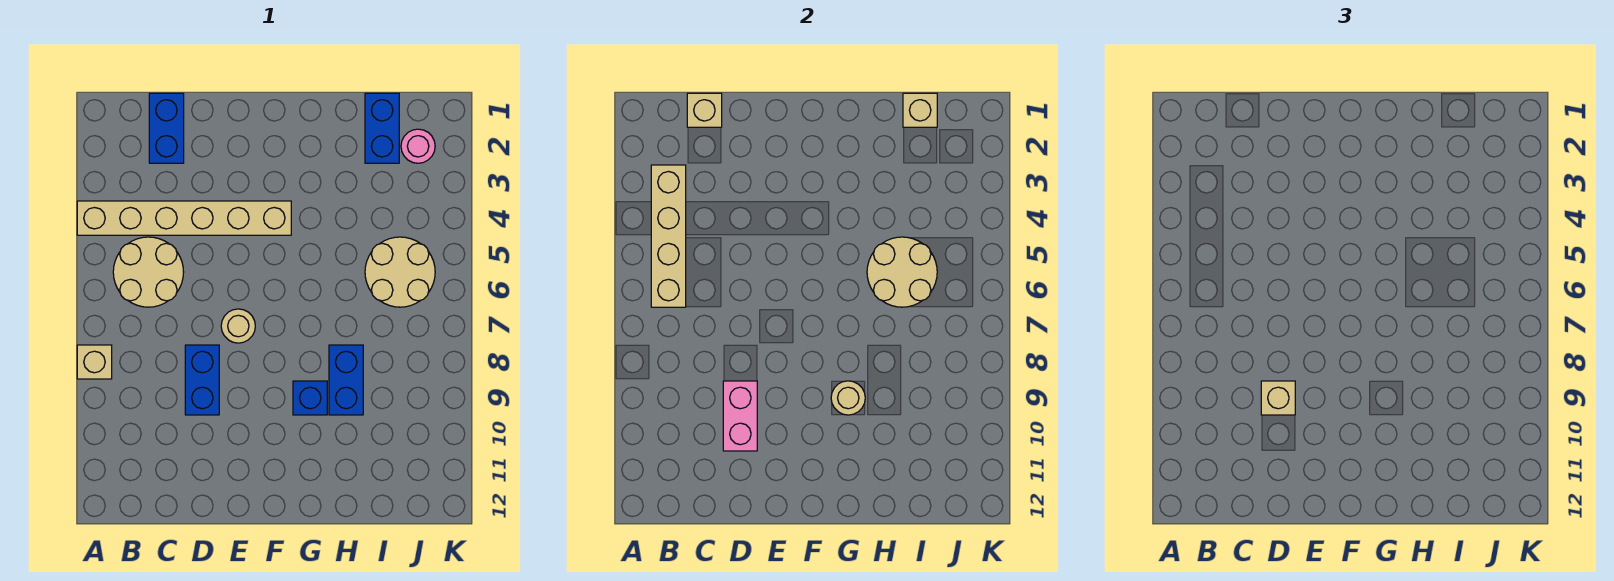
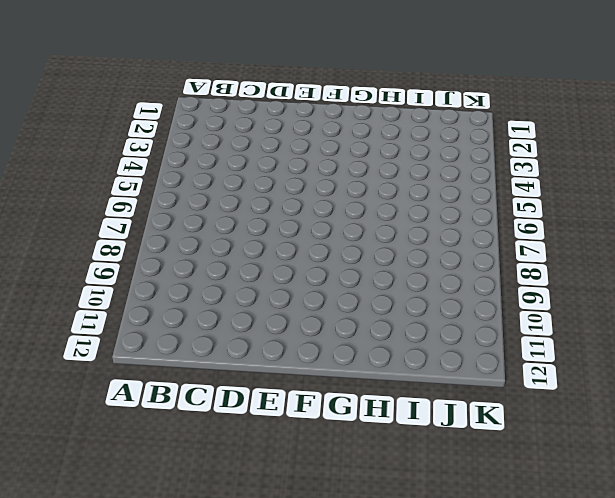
none -> tan brick A4:F4 level 1
none -> tan brick A8 level 1
none -> tan round brick B5:C6 level 1

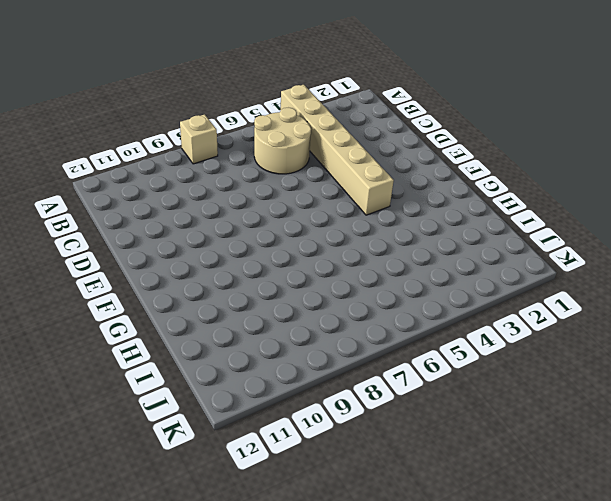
none -> blue brick C1:C2 level 1
none -> blue brick D8:D9 level 1
none -> tan round brick E7 level 1

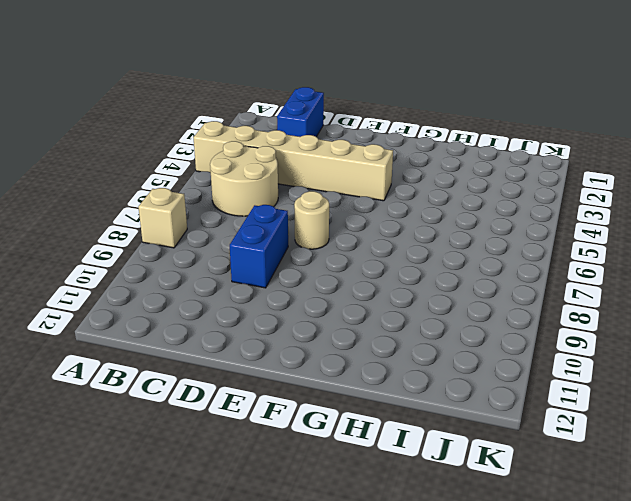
none -> blue brick G9 level 1
none -> blue brick H8:H9 level 1
none -> blue brick I1:I2 level 1

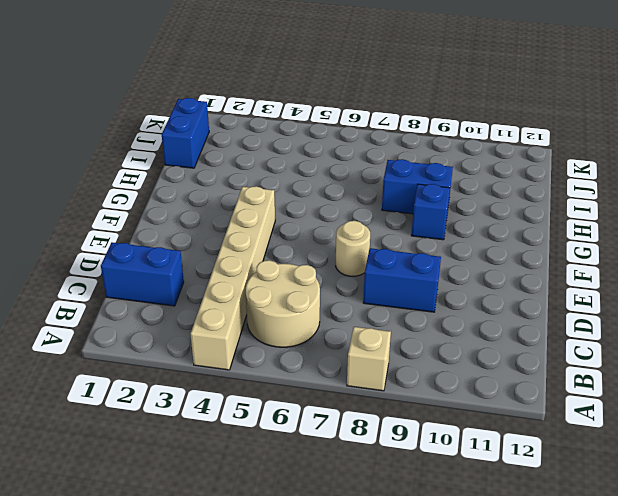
blue brick I1:J1 level 1 -> blue brick I1:I2 level 1
none -> tan round brick I5:J6 level 1
none -> pink round brick J2 level 1
none -> tan brick B3:B6 level 2

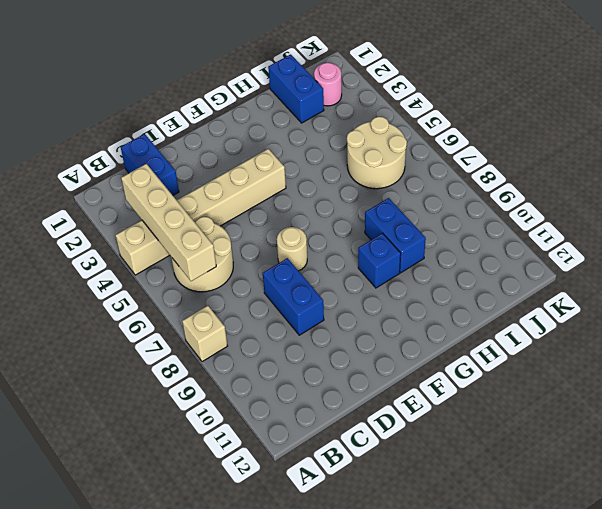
none -> tan brick C1 level 2
none -> pink brick D9:D10 level 2
none -> tan round brick G9 level 2

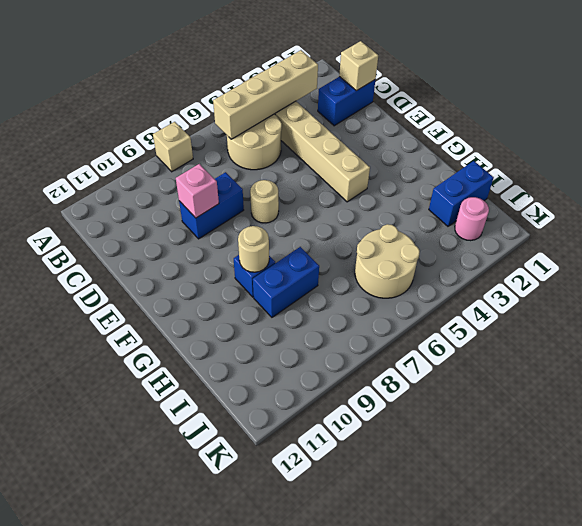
pink brick D9 level 2 -> pink brick D9:D10 level 2
none -> tan round brick H5:I6 level 2
none -> tan brick I1 level 2
none -> tan brick D9 level 3

